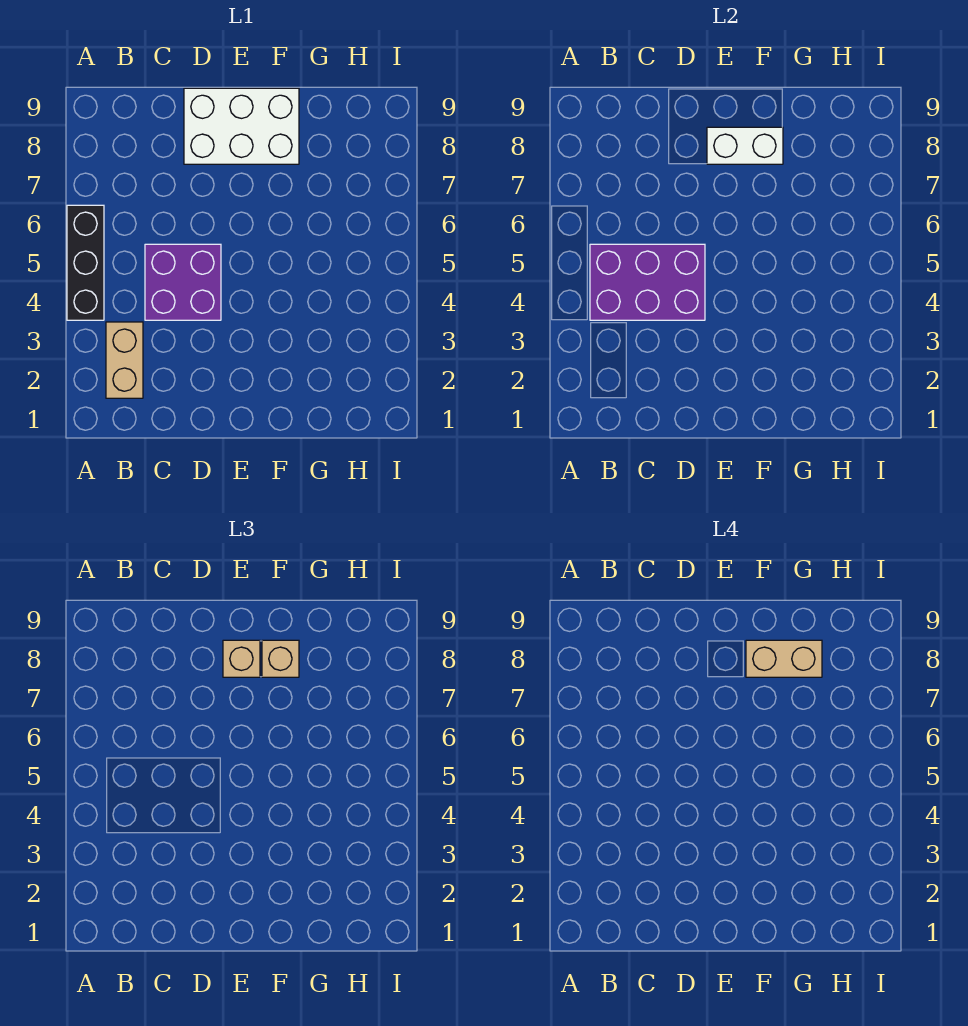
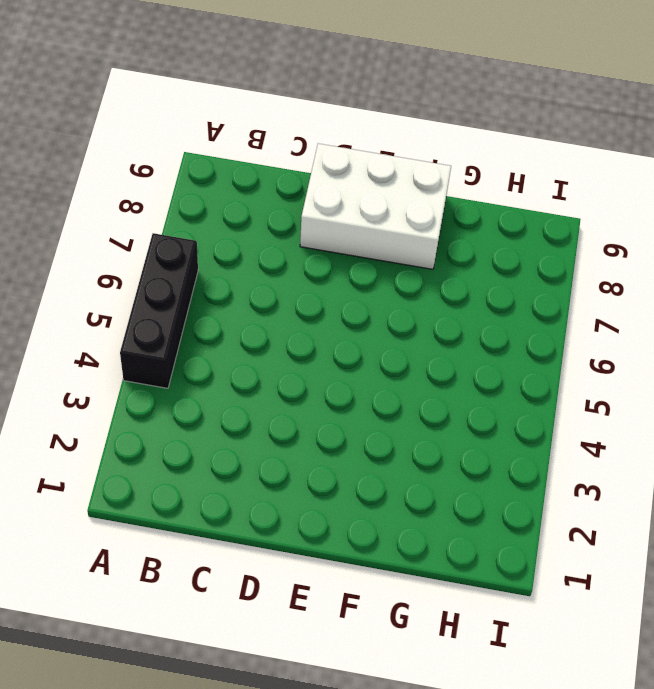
none -> tan brick B2:B3 level 1
none -> purple brick C4:D5 level 1

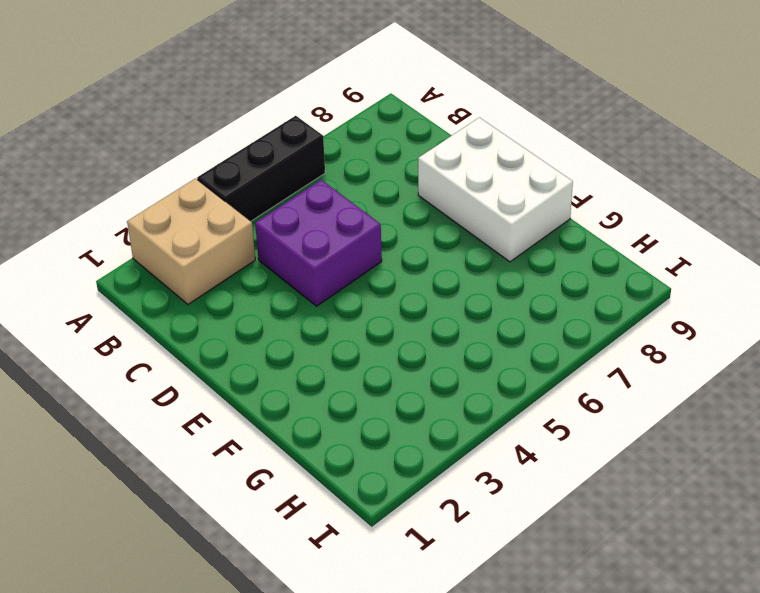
tan brick A2:B3 level 1 -> tan brick B2:B3 level 1
none -> purple brick B4:D5 level 2
none -> white brick E8:F8 level 2

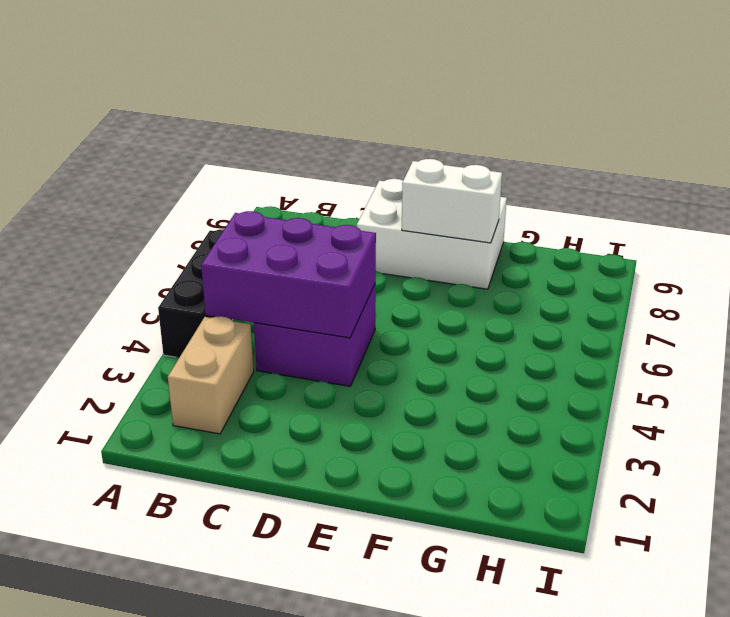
none -> tan brick E8 level 3
none -> tan brick F8 level 3

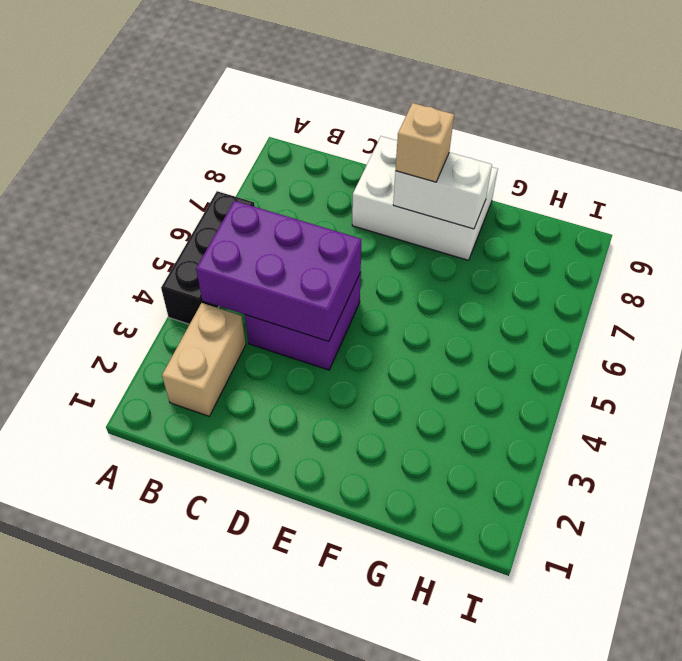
none -> tan brick F8 level 3
none -> tan brick F8:G8 level 4

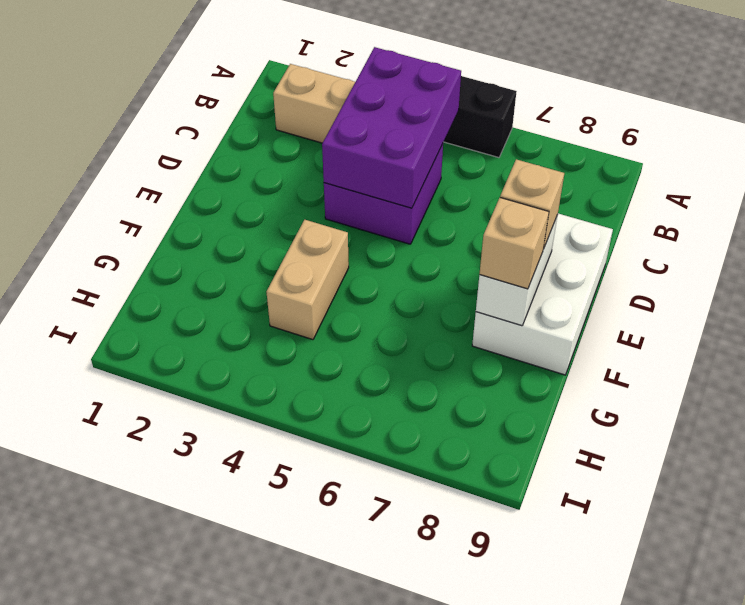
tan brick F4:G4 level 1 -> tan brick F8:G8 level 4

